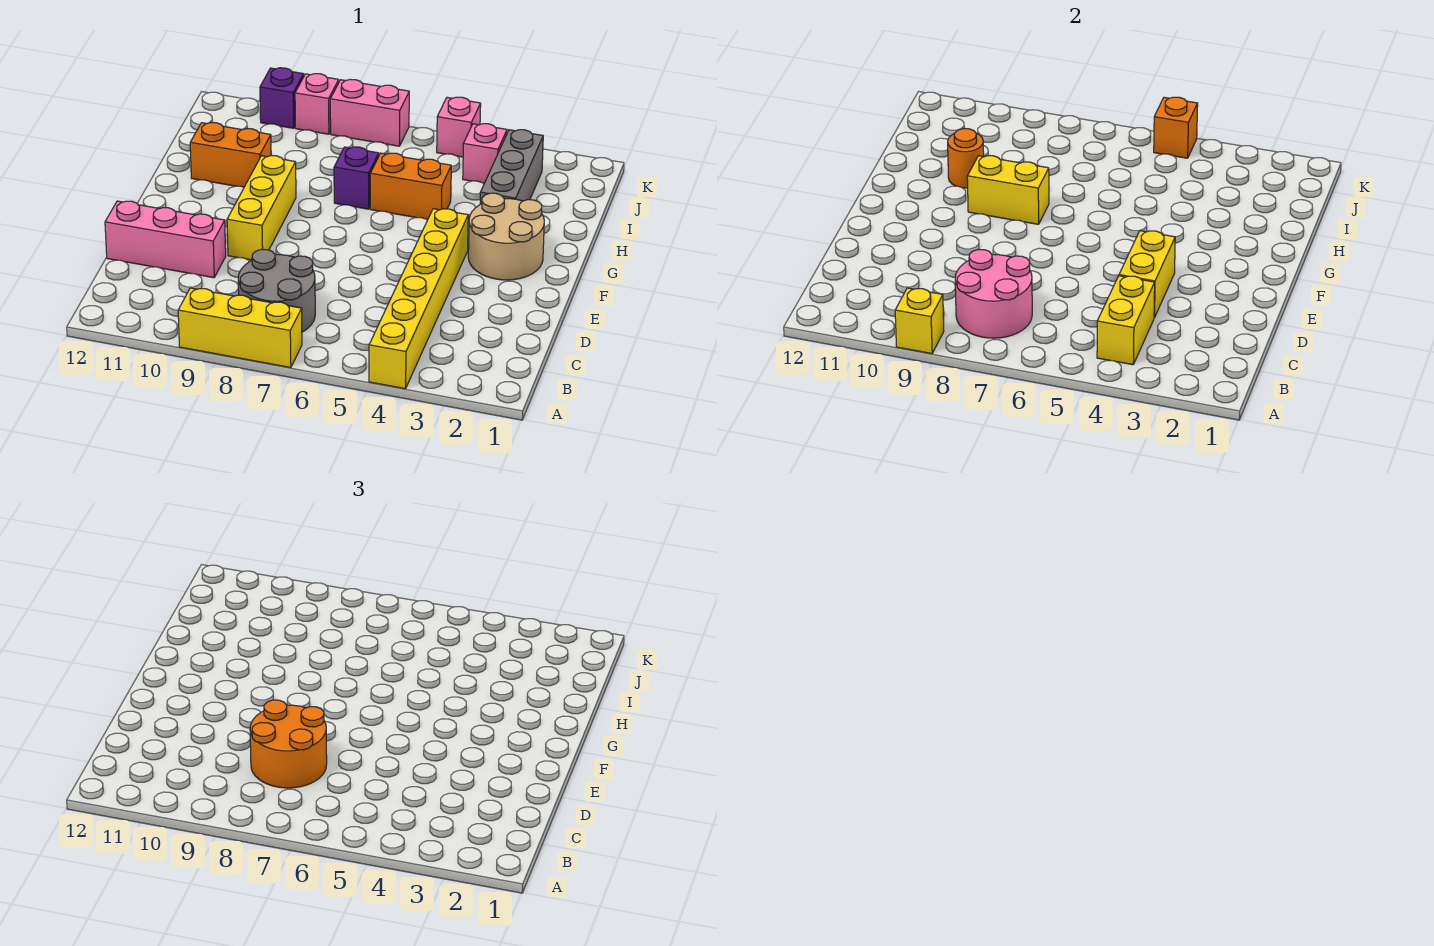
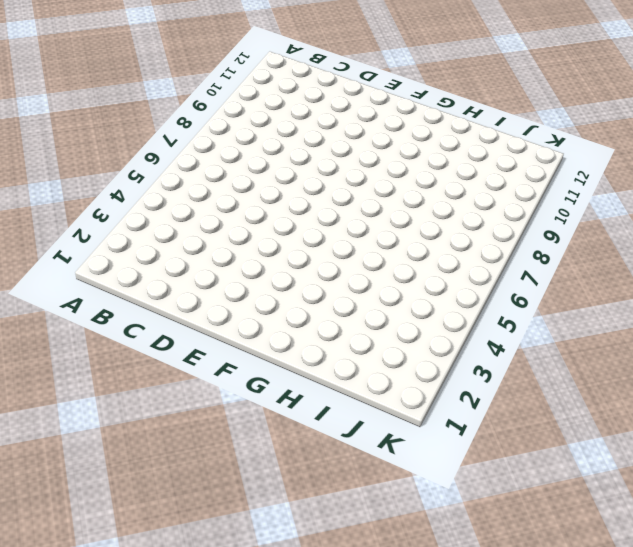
none -> yellow brick A4:F4 level 1
none -> yellow brick A7:A9 level 1
none -> grey round brick B7:C8 level 1

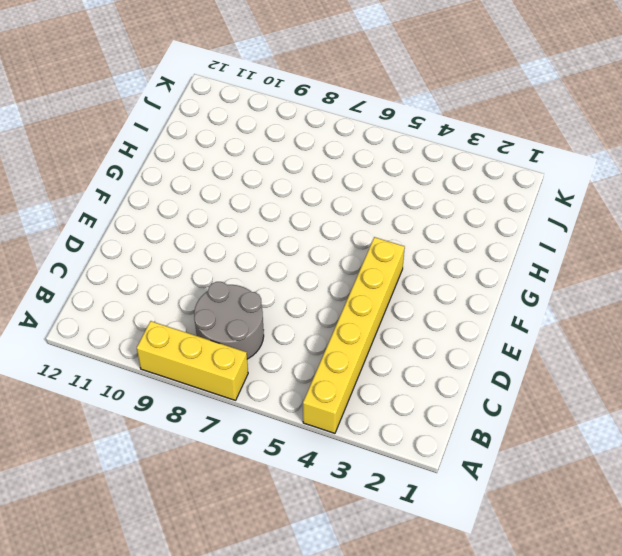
none -> pink brick D10:D12 level 1
none -> yellow brick E9:G9 level 1
none -> tan round brick F2:G3 level 1

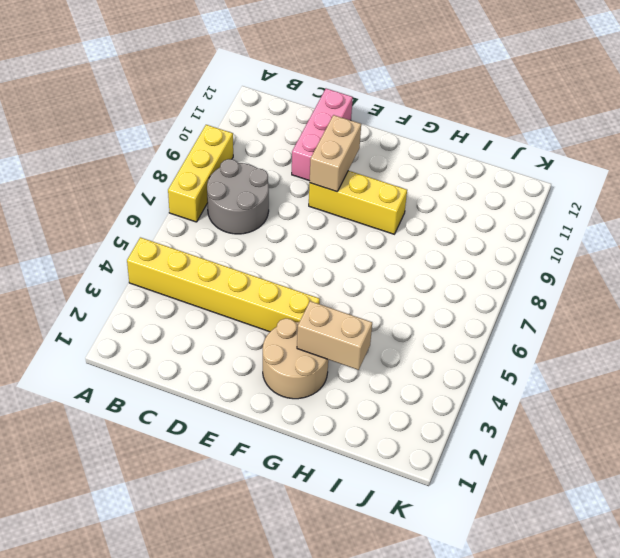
tan brick E9:E10 level 2 -> none
tan brick G3:H3 level 2 -> none
none -> grey brick H3:J3 level 1
none -> orange brick H5:H6 level 1
none -> purple brick H7 level 1

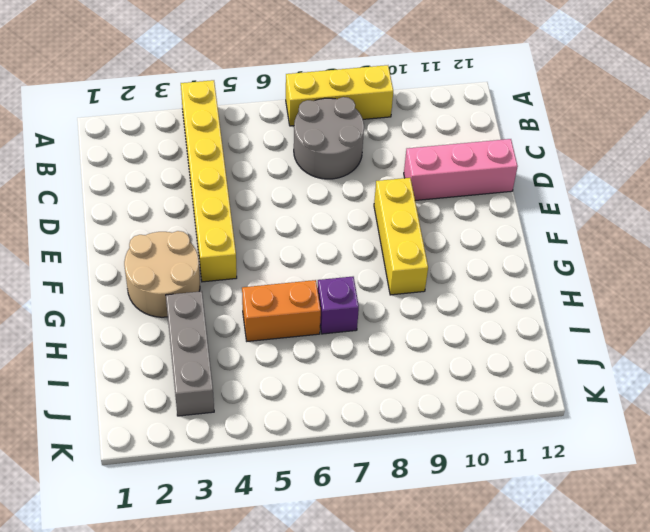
none -> orange brick H10:H11 level 1
none -> pink brick J4 level 1
none -> pink brick K5 level 1

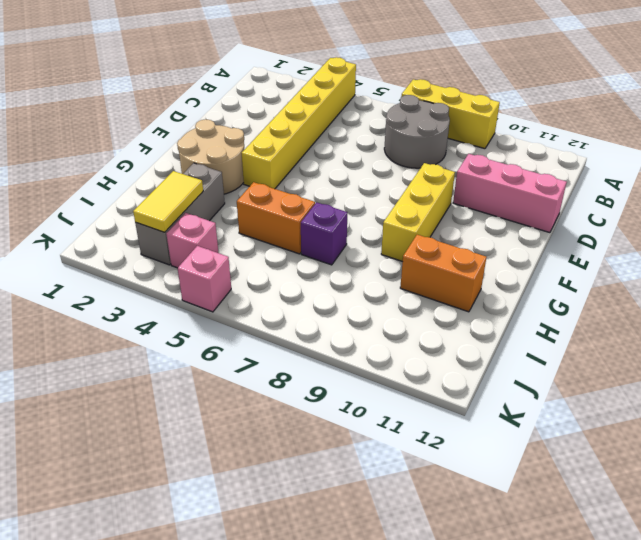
yellow tile I3:J3 level 2 -> none
none -> pink brick K7:K8 level 1
none -> pink brick K9 level 1
none -> purple brick K10 level 1

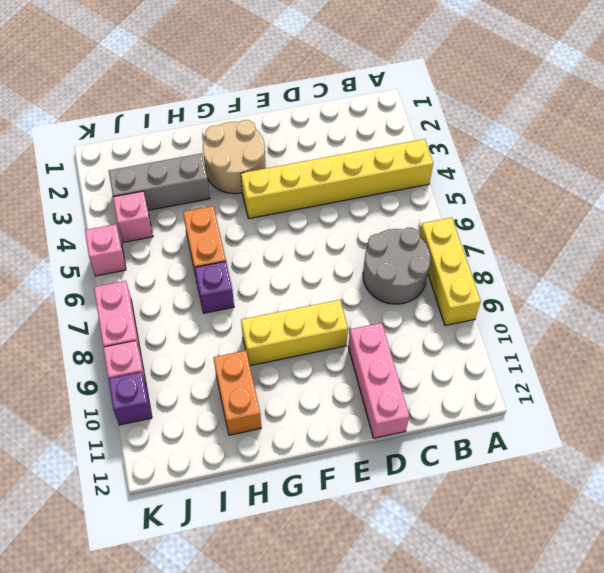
none -> yellow brick A9 level 2
none -> yellow brick B4:C4 level 2
none -> pink round brick B7:C8 level 2

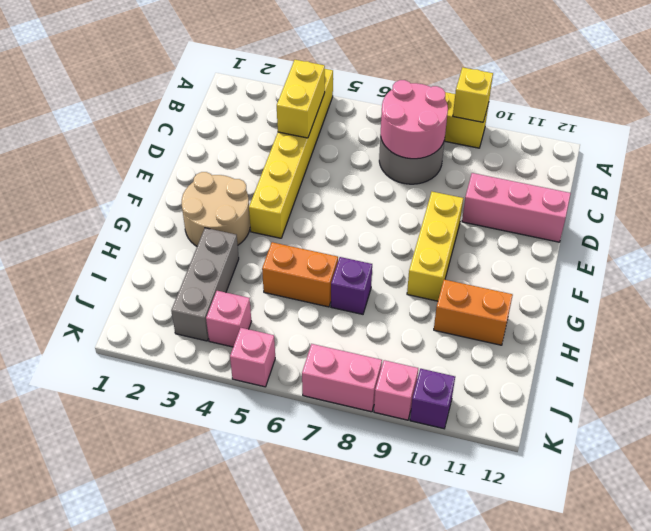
none -> yellow brick D4:E4 level 2
none -> yellow brick G8:G9 level 2
none -> orange round brick H10 level 2

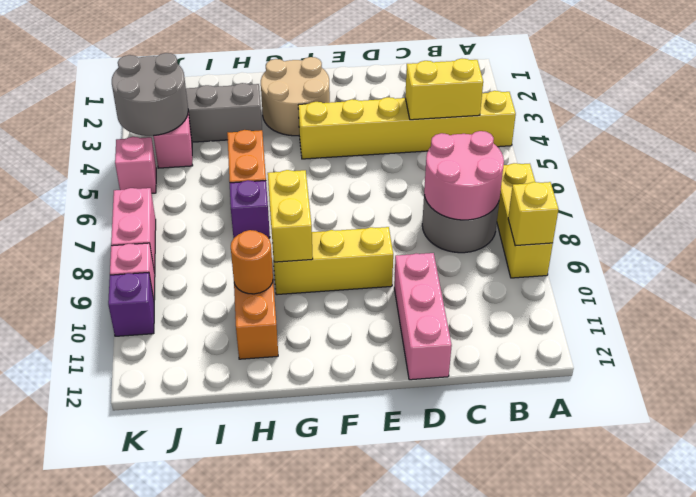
grey round brick J3:K4 level 2 -> none
none -> yellow brick D4:E4 level 2
none -> orange brick K5 level 2
none -> orange round brick C7:D8 level 3

